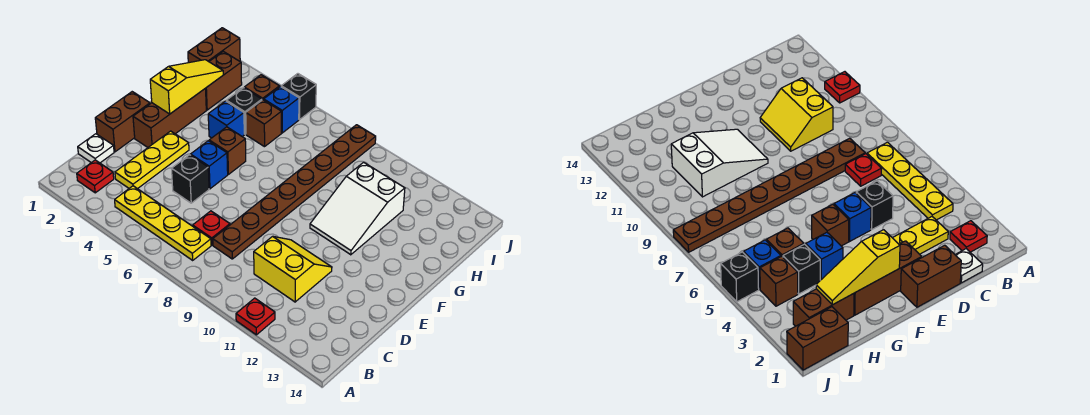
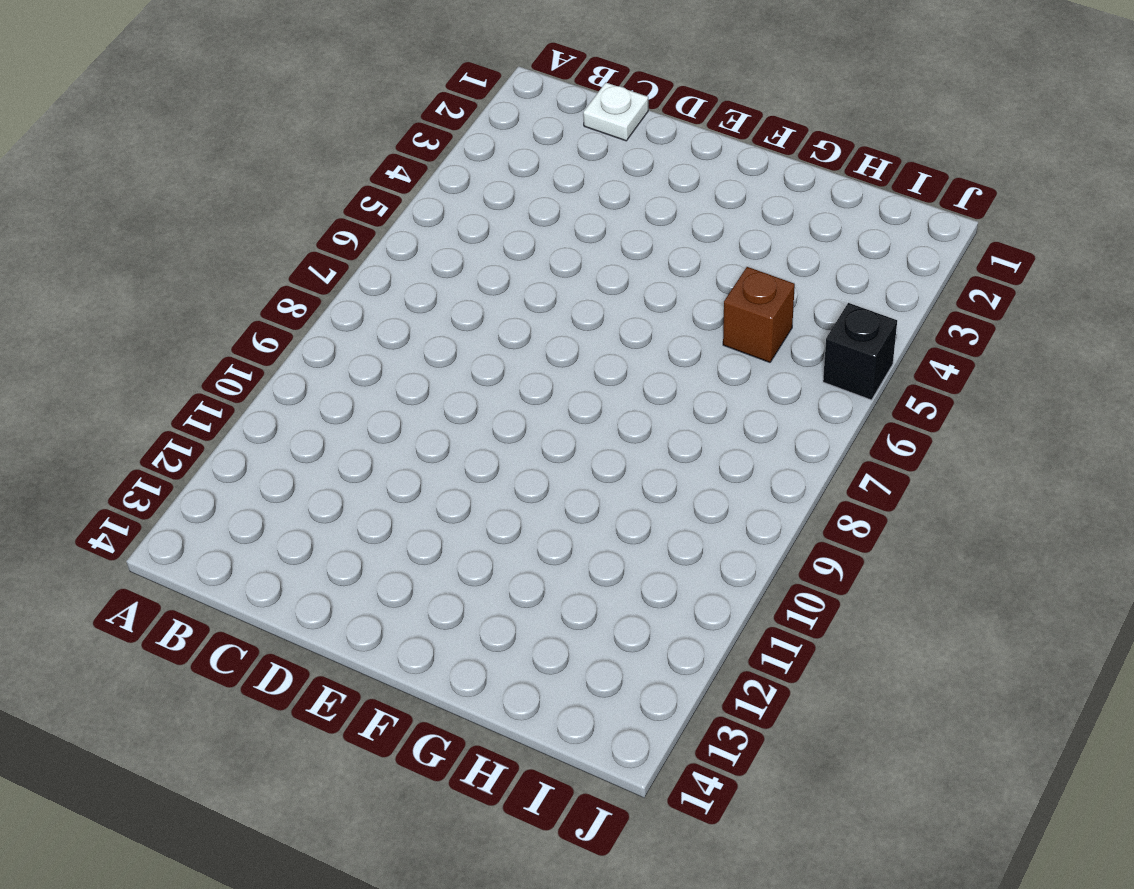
none -> red plate A11 level 1
none -> red plate B2 level 1
none -> yellow plate B4:B7 level 1

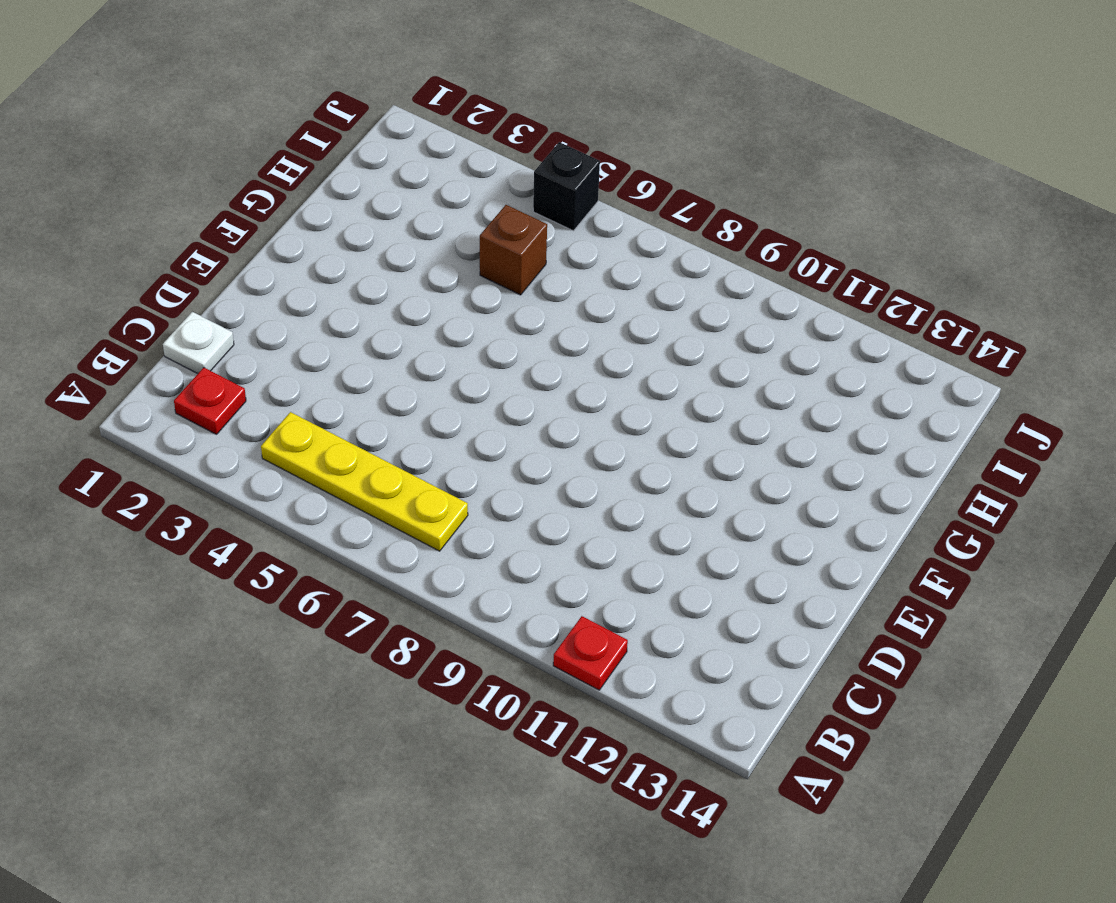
none -> yellow plate C3:E3 level 1
none -> red plate C7 level 1
none -> brown plate C8:J8 level 1

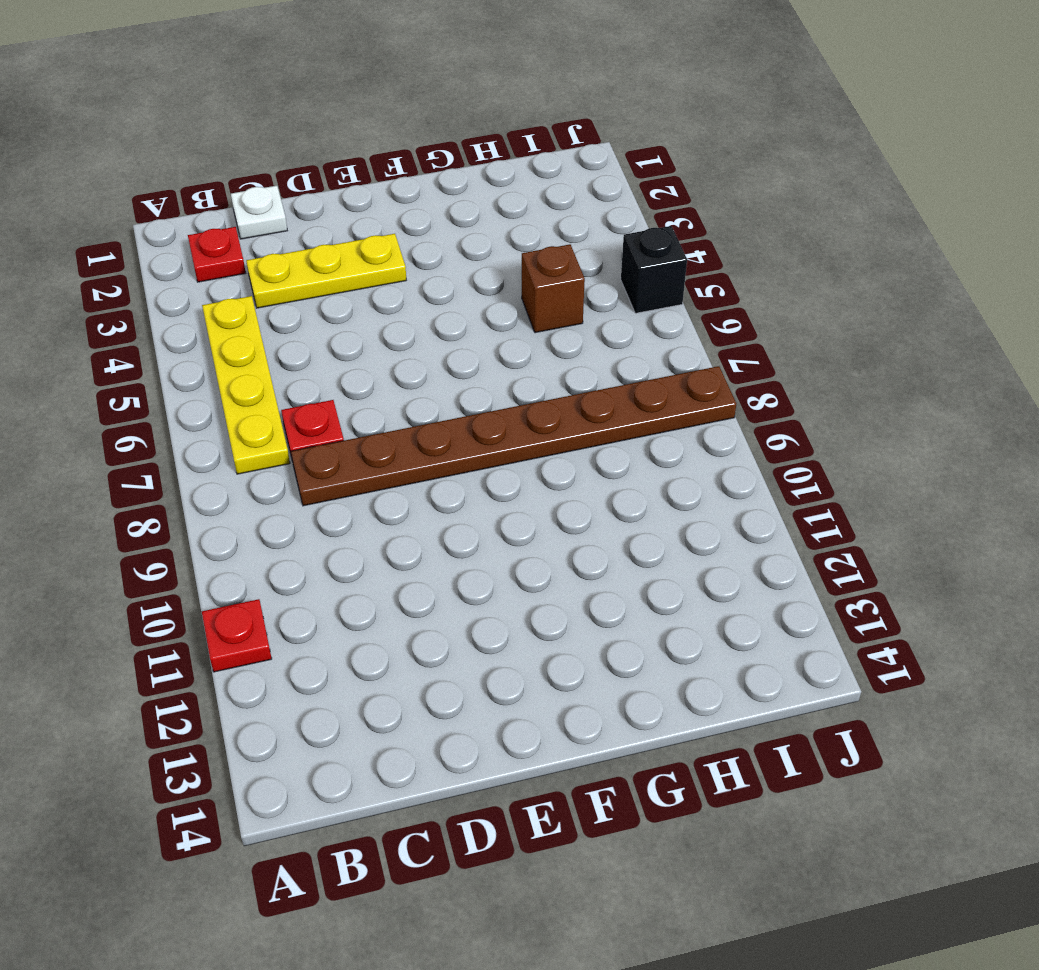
none -> yellow slope C10:D11 level 1 top C
none -> brown brick D1:E1 level 1
none -> black brick D5 level 1

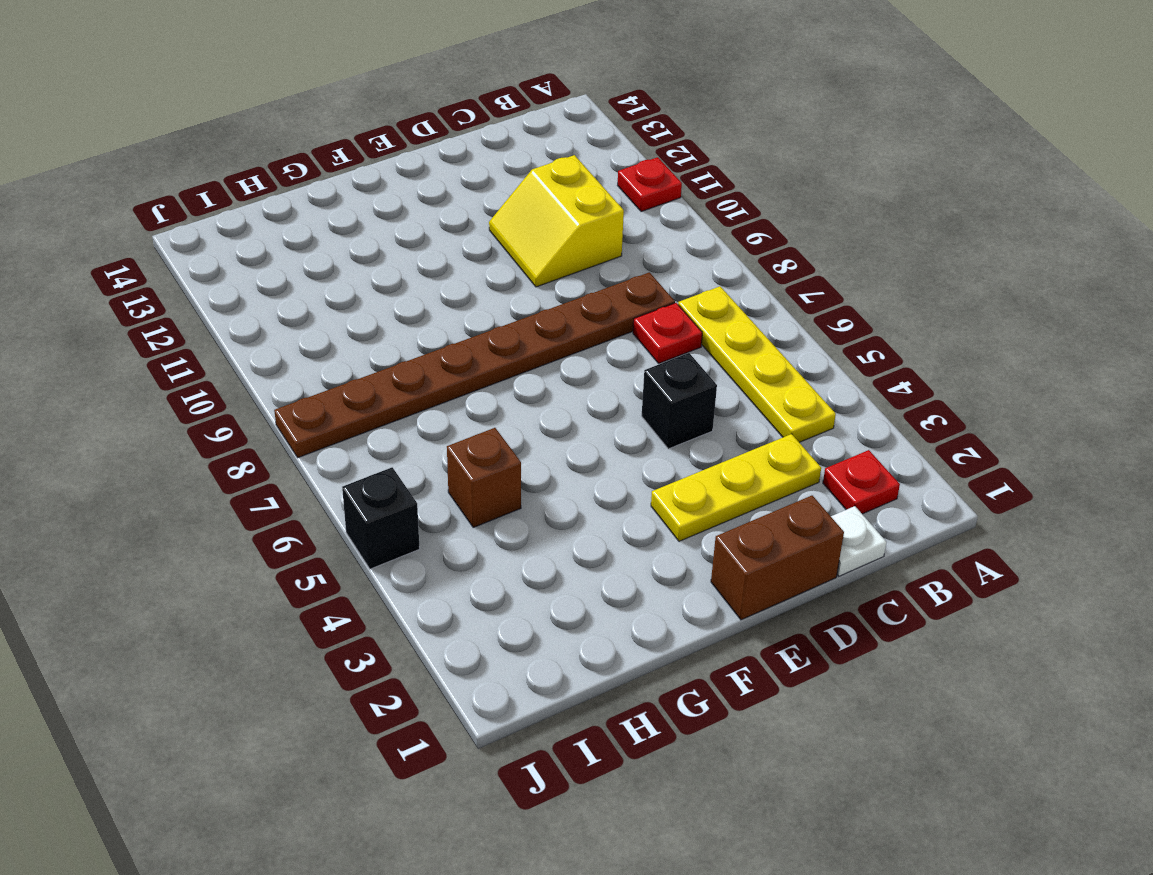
none -> brown brick E2:G2 level 1
none -> blue brick E5 level 1
none -> brown brick F5 level 1

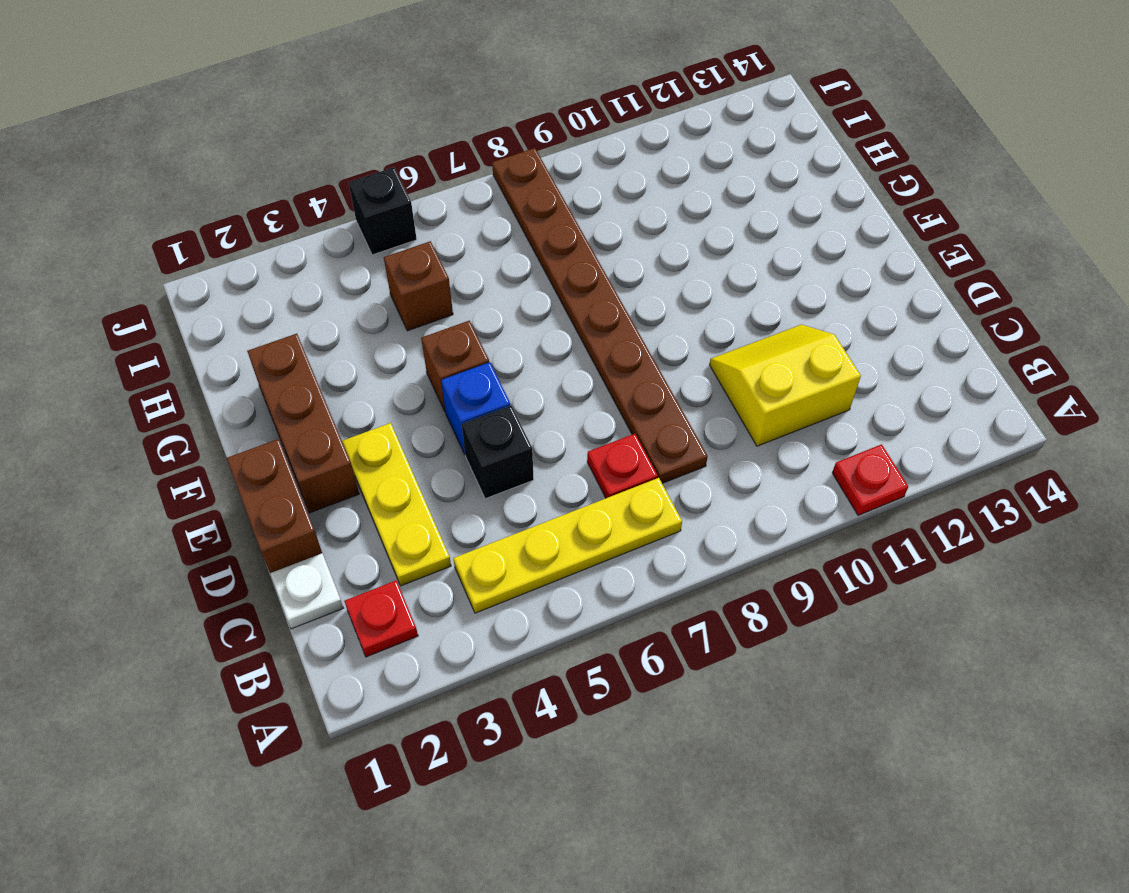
none -> white slope F10:H11 level 1 top H
none -> blue brick G4 level 1
none -> brown brick H2:I2 level 1

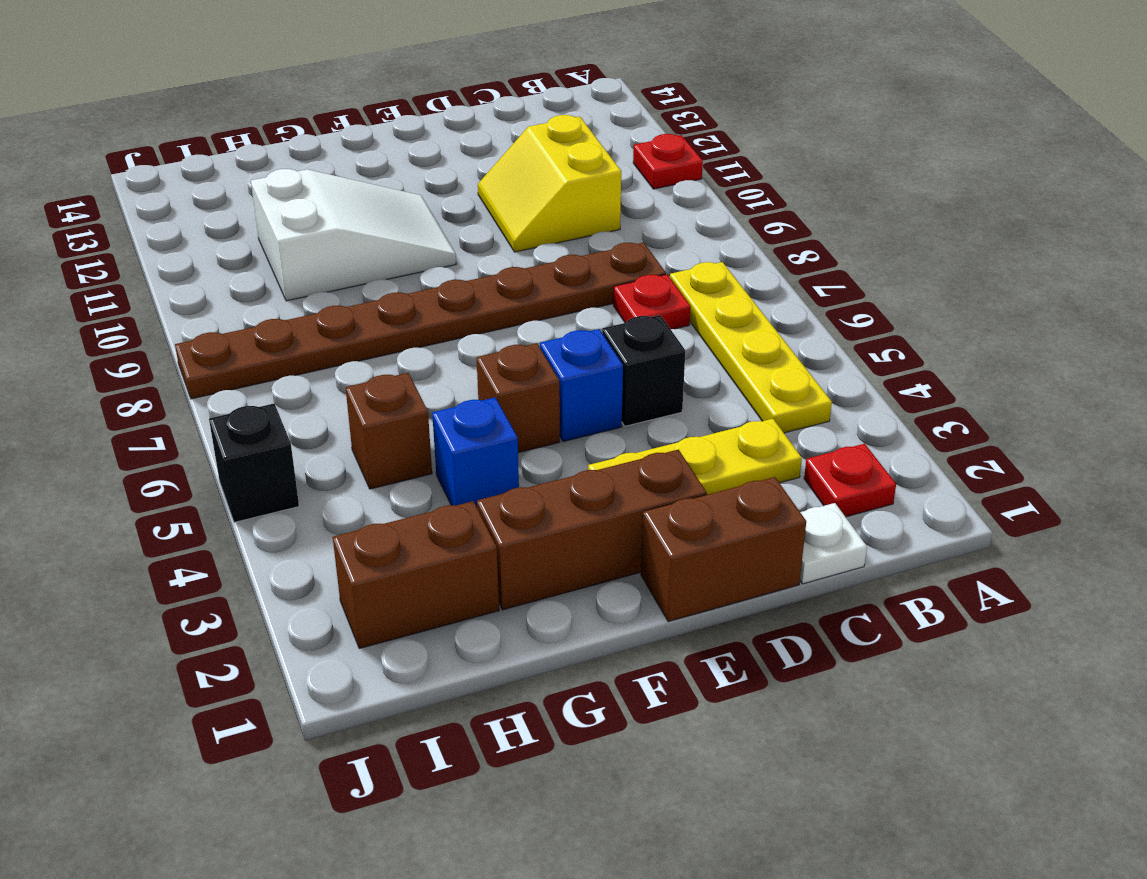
none -> black brick H4 level 1
none -> brown brick I1:J1 level 1
none -> brown brick I4 level 1

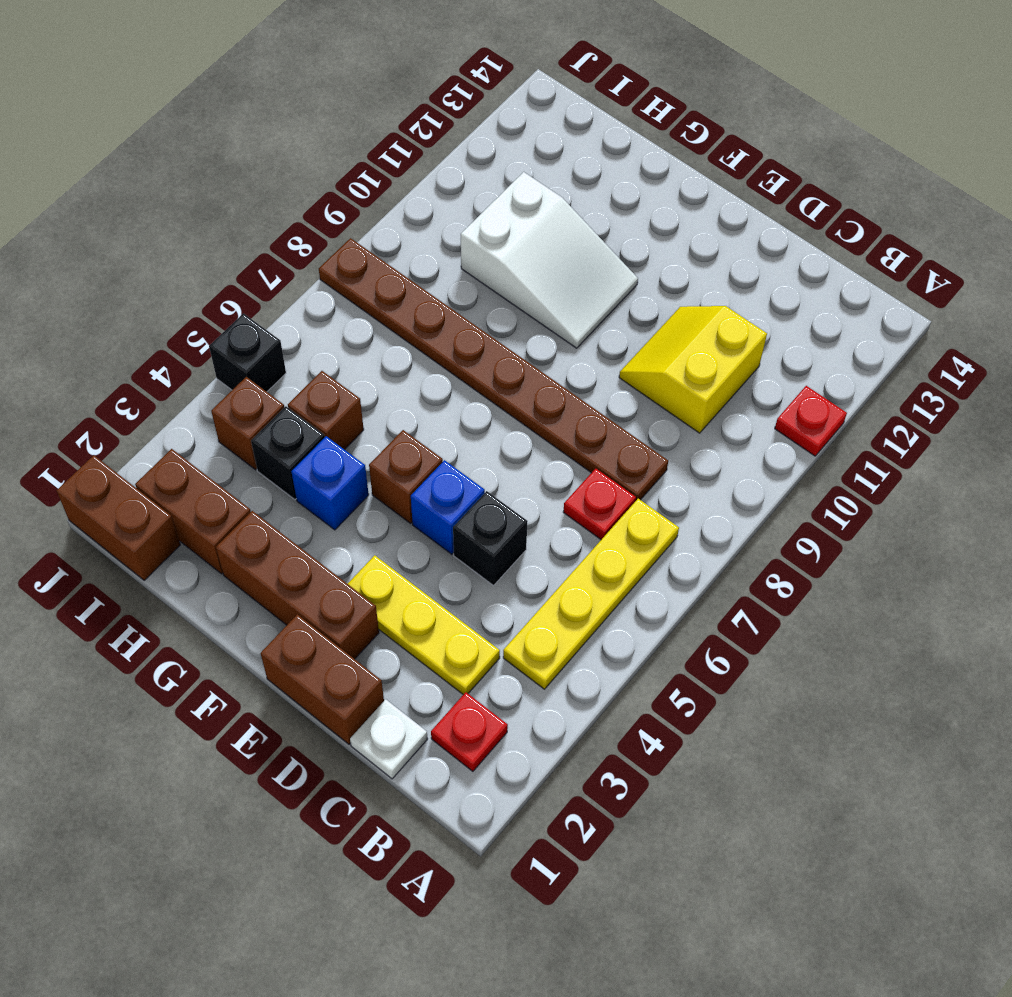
none -> blue brick I5 level 1
none -> yellow slope F2:H2 level 2 top F

